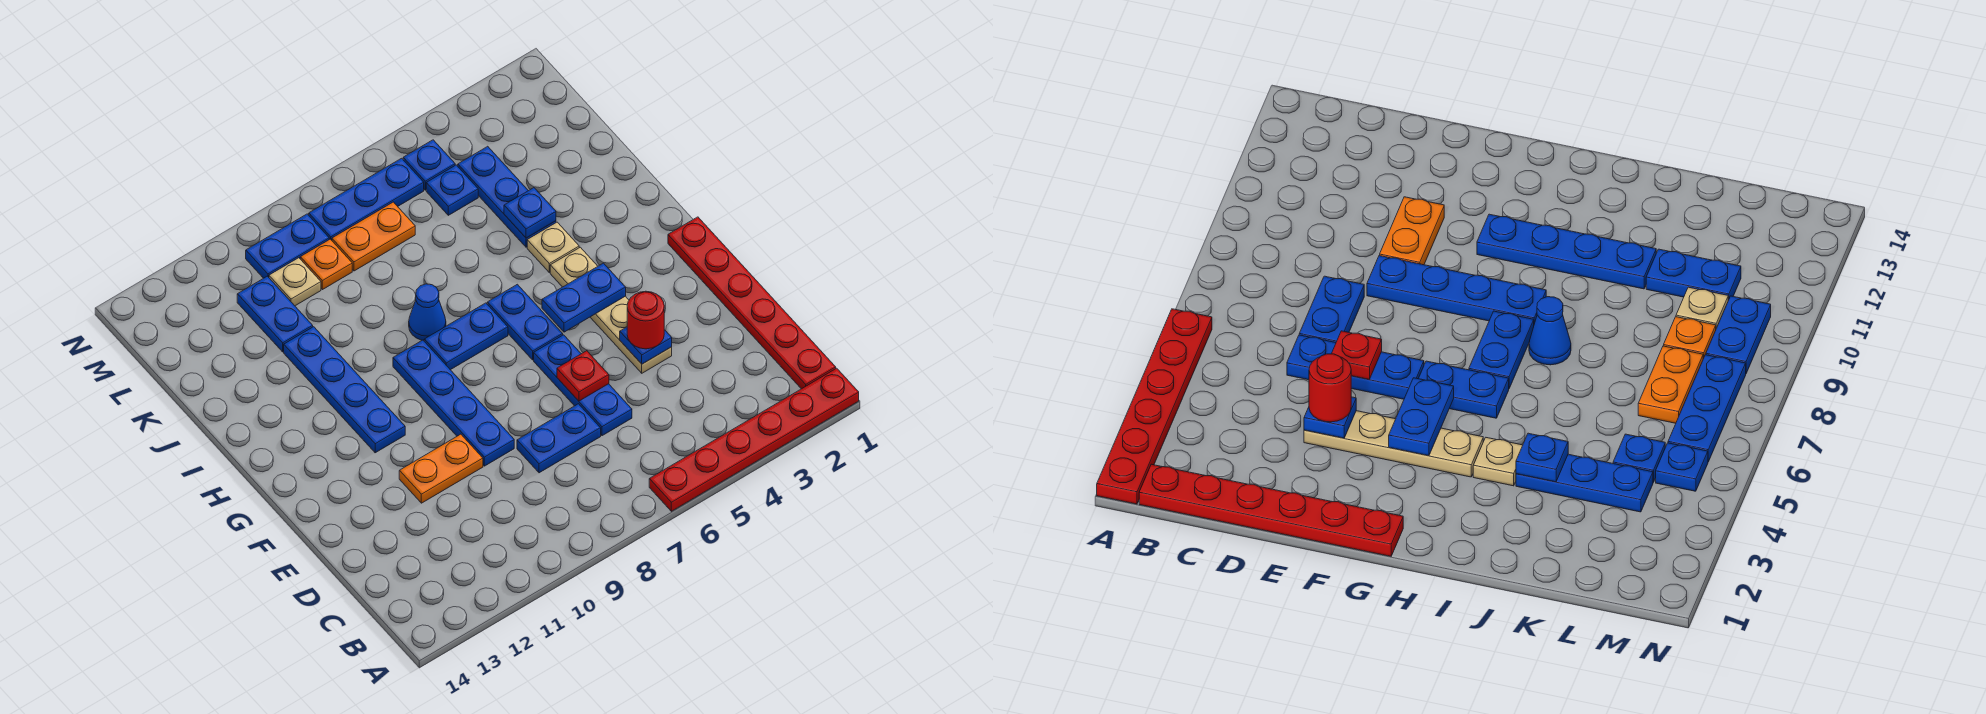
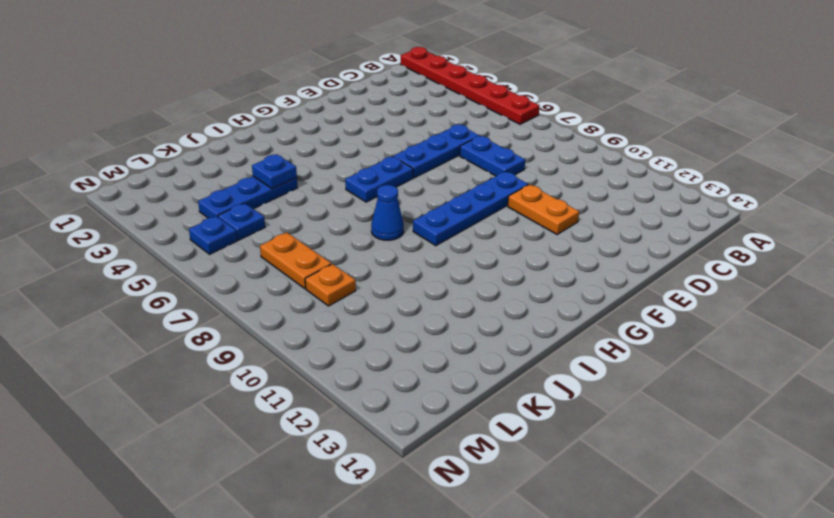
none -> red plate B1:G1 level 1
none -> tan plate E4:H4 level 1
none -> blue plate G11:J11 level 1

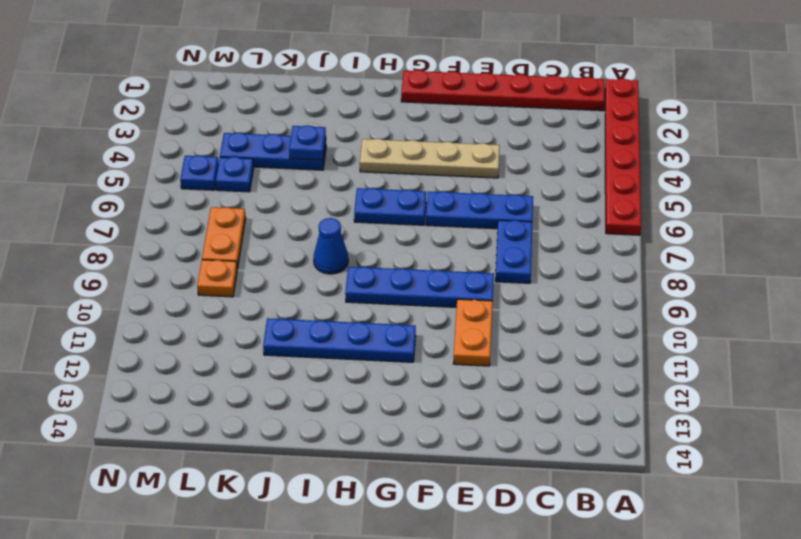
none -> blue plate H7:H8 level 1
none -> tan plate I4 level 1
none -> blue plate K11:L11 level 1

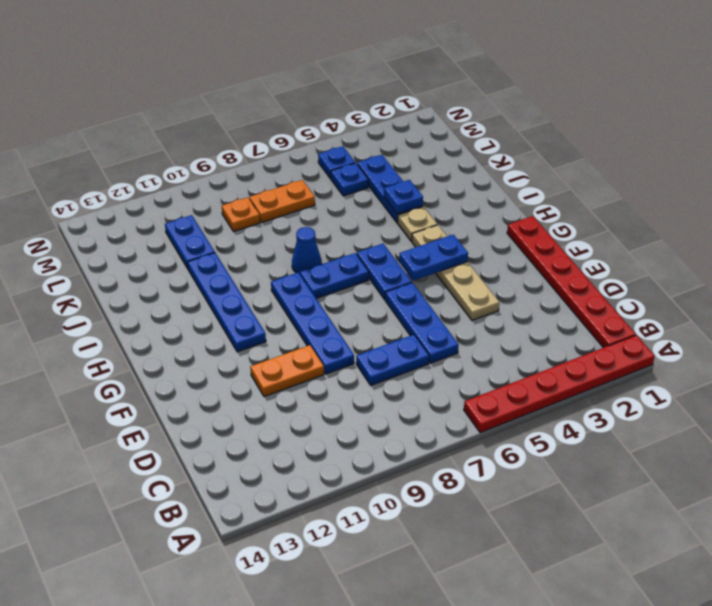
none -> tan plate L10 level 1
none -> blue plate M6:M8 level 1
none -> blue plate M9:M10 level 1

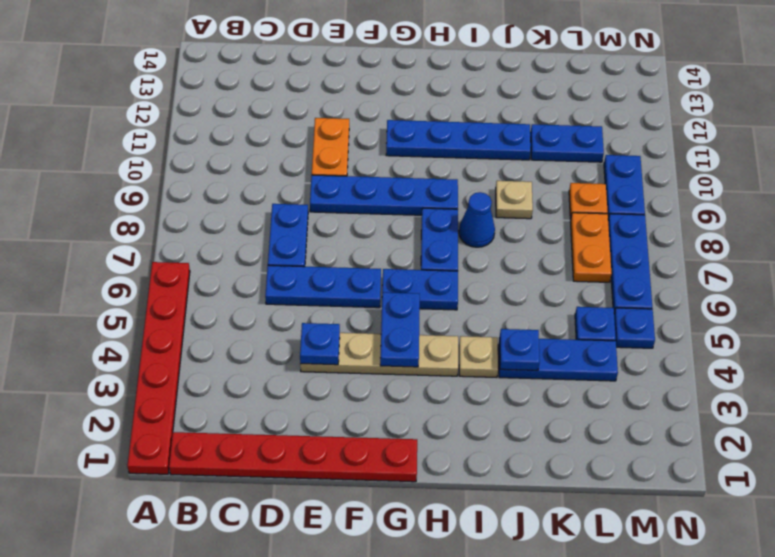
tan plate J9 level 1 -> tan plate L10 level 1
none -> red plate E6 level 2
none -> red round brick E4 level 3

